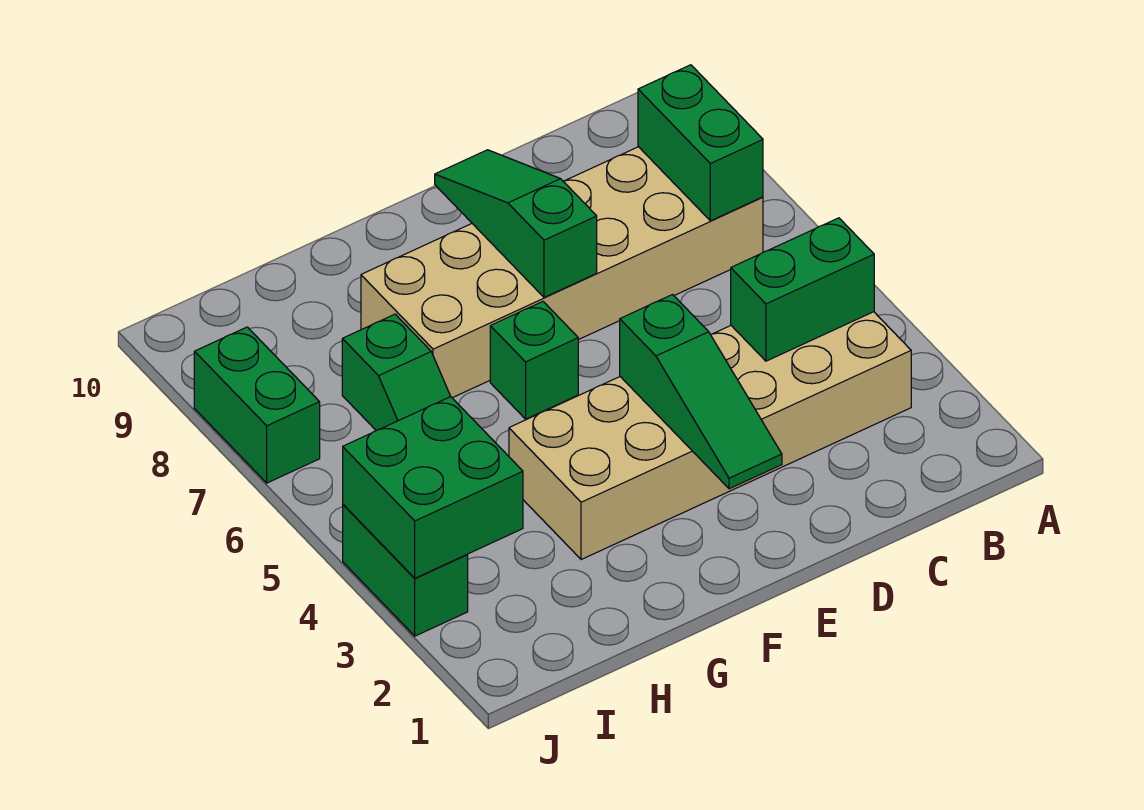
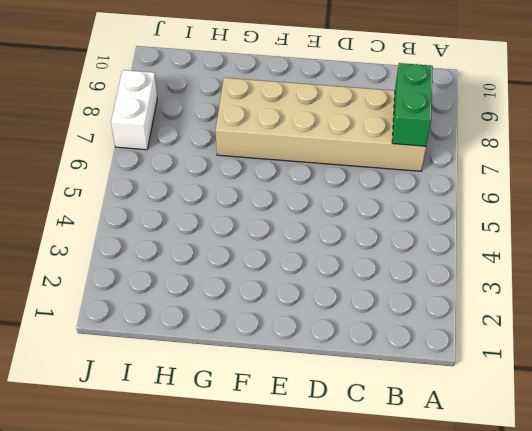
white brick J7:J8 level 1 -> green brick J7:J8 level 1
none -> tan brick B3:G4 level 1
none -> green brick F6 level 1

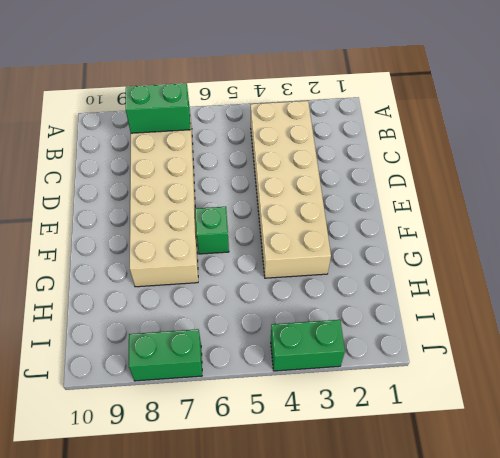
none -> green slope H6:H7 level 1 top 7
none -> green brick B4:C4 level 2

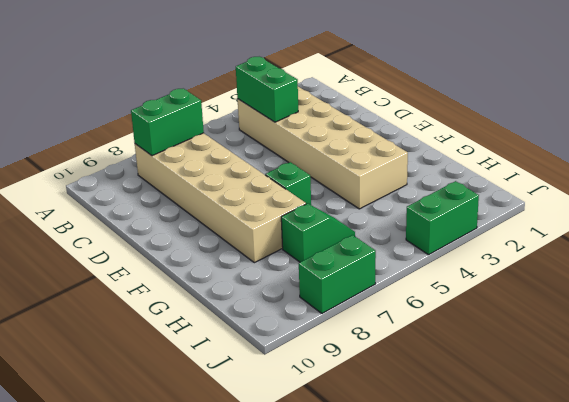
none -> green slope E2:E4 level 2 top 4
none -> green slope E7:E9 level 2 top 7

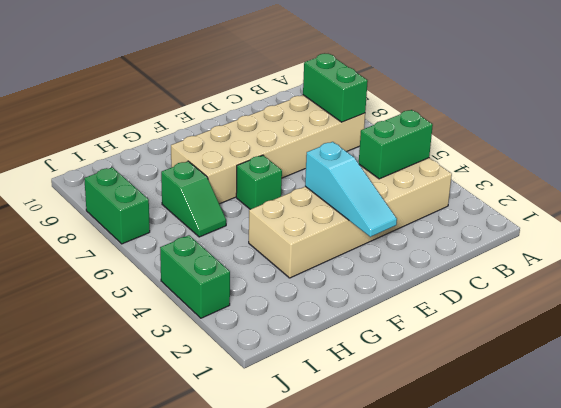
cyan slope E2:E4 level 2 top 4 -> green slope E2:E4 level 2 top 4
none -> green slope E7:E9 level 2 top 7
none -> green brick I3:J4 level 2

